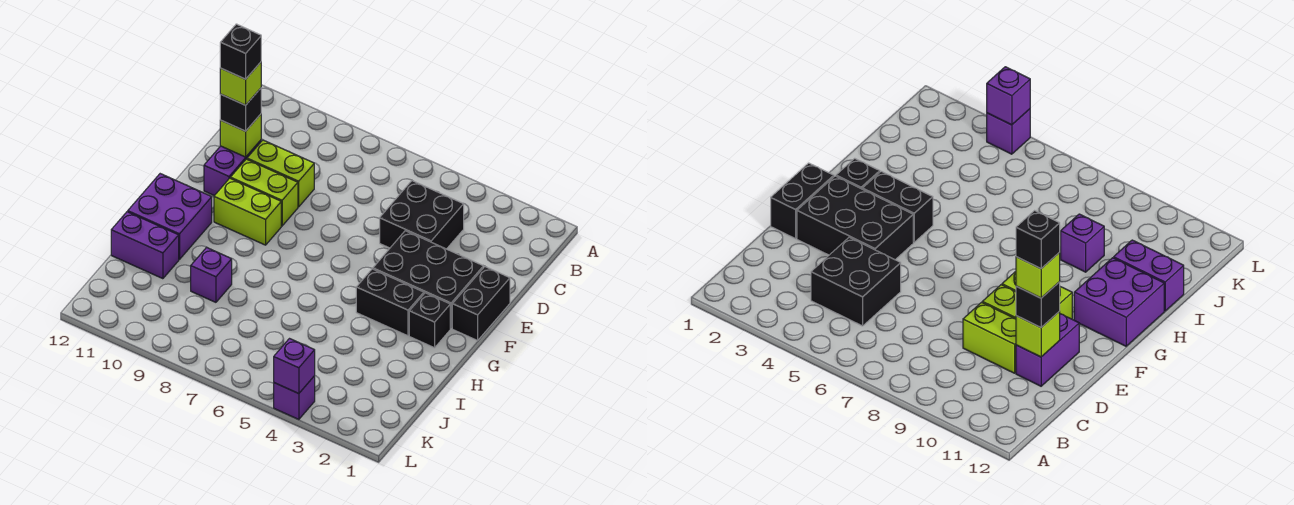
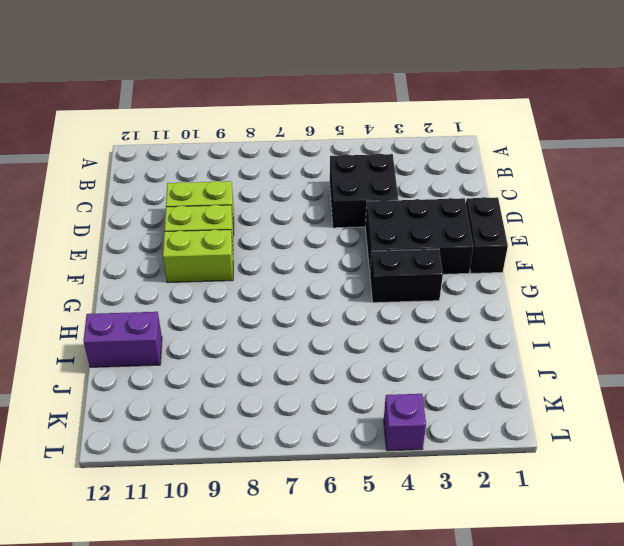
none -> purple brick D11:E11 level 1
none -> black brick G2 level 1
none -> purple brick G11:H12 level 1

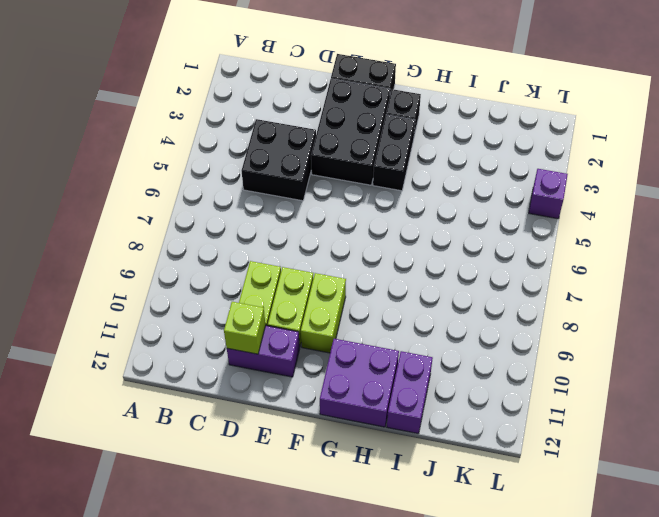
none -> purple brick I9 level 1
none -> purple brick L4 level 2
none -> black brick D11 level 3

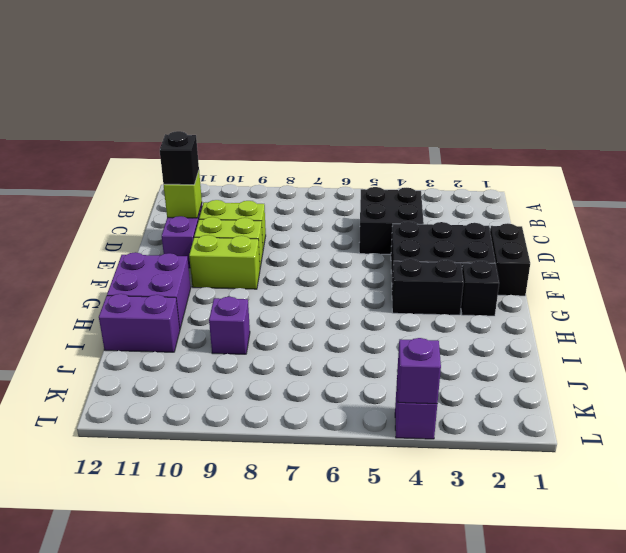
none -> lime brick D11 level 4
none -> black brick D11 level 5

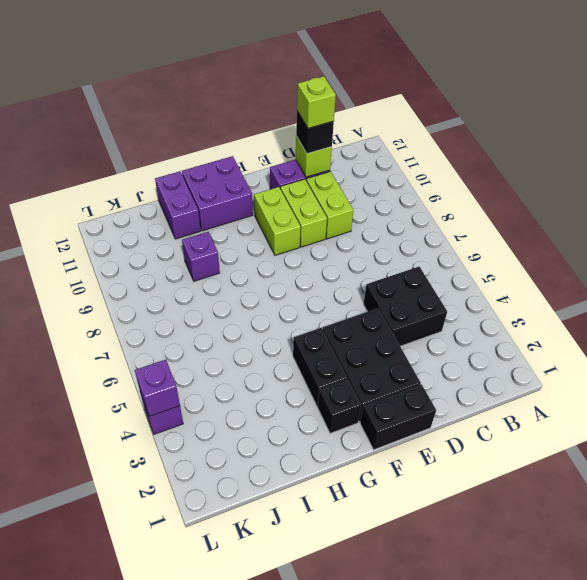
none -> black brick D11 level 5

